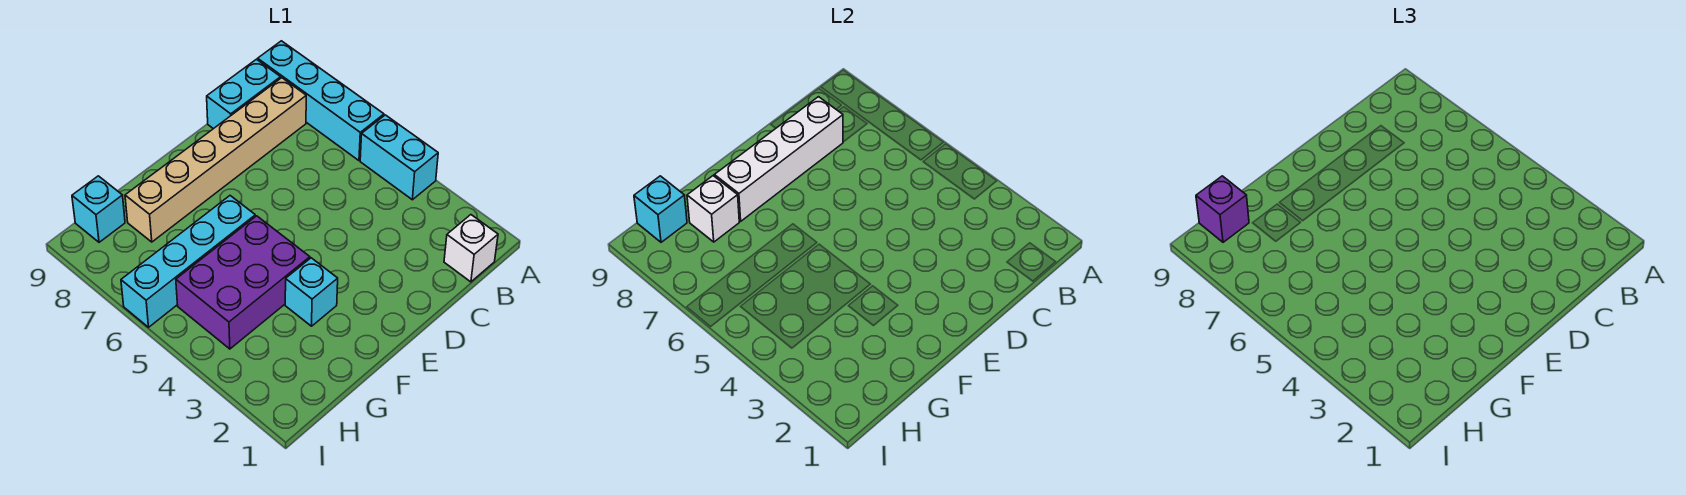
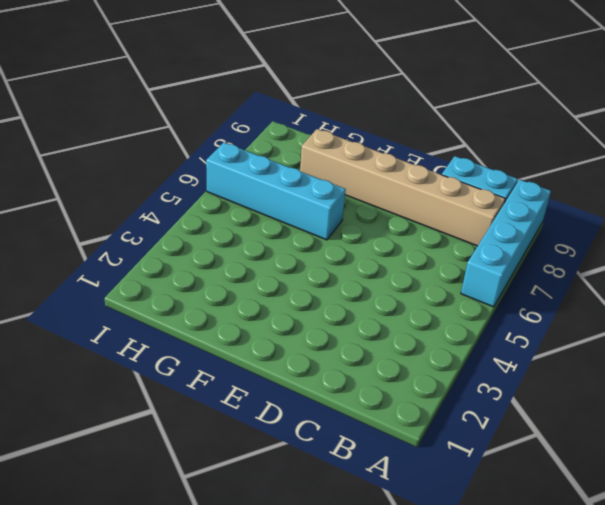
none -> cyan brick A4:A5 level 1
none -> white brick B1 level 1
none -> cyan brick F3 level 1

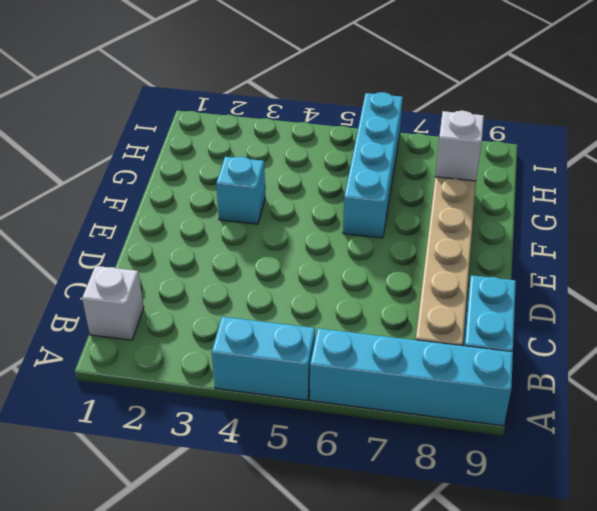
none -> purple brick F4:H5 level 1
none -> cyan brick H9 level 1
none -> white brick C8:F8 level 2

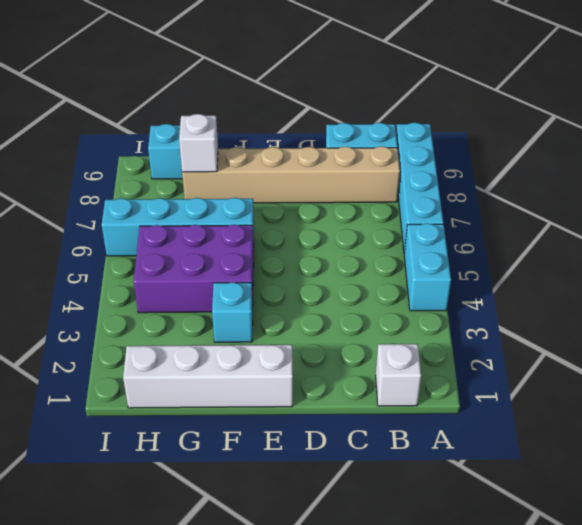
white brick E1:H1 level 1 -> white brick C8:F8 level 2
none -> cyan brick H9 level 2
none -> purple brick H9 level 3

